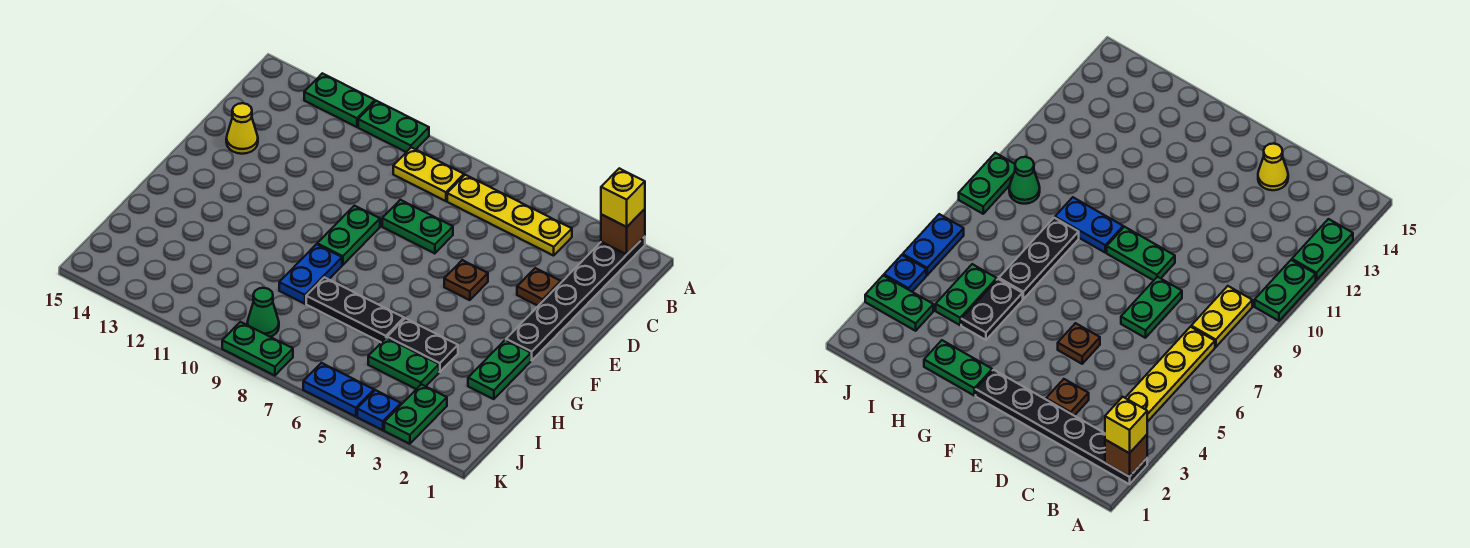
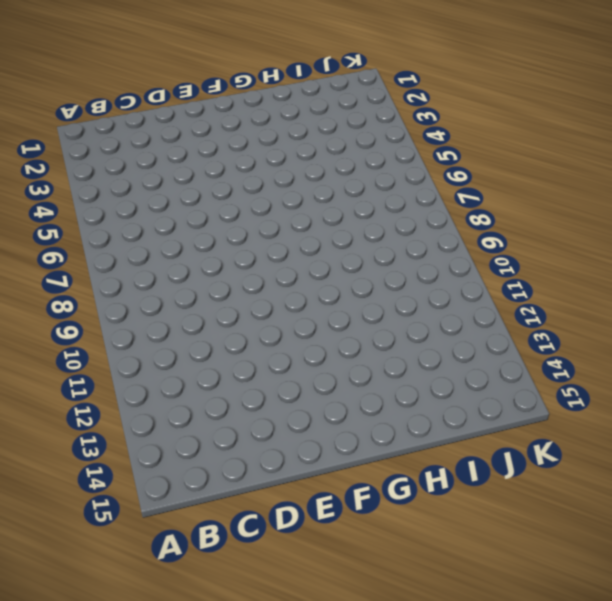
none -> black plate A2:F2 level 1
none -> green plate A10:A11 level 1
none -> green plate A12:A13 level 1

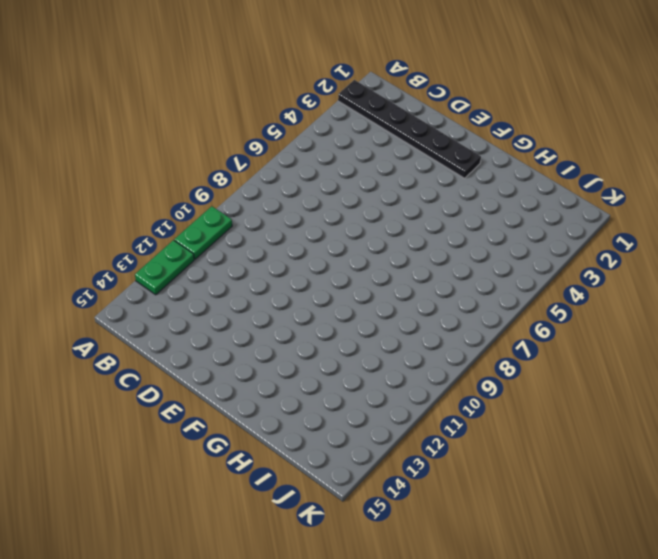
none -> yellow plate B4:B7 level 1
none -> yellow plate B8:B9 level 1
none -> brown plate D3 level 1

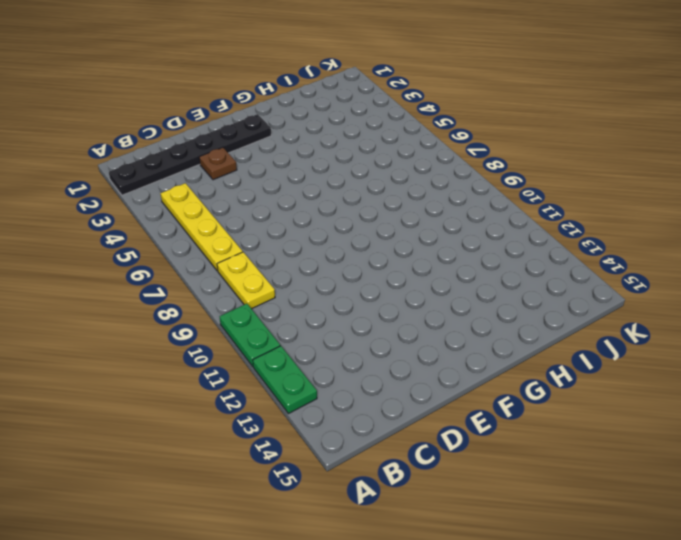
none -> green plate D7:D8 level 1
none -> yellow cone D14 level 1
none -> brown plate E5 level 1

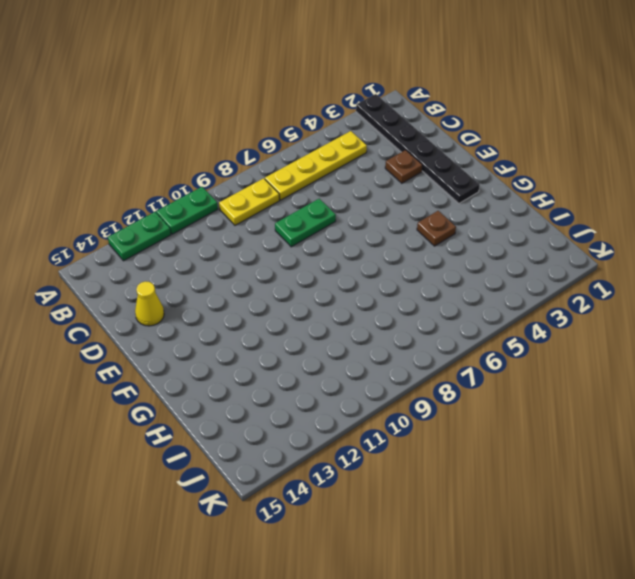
brown plate G4 level 1 -> brown plate E5 level 1
none -> green plate E9:F9 level 1
none -> green plate G2:H2 level 1
none -> blue plate G9:H9 level 1

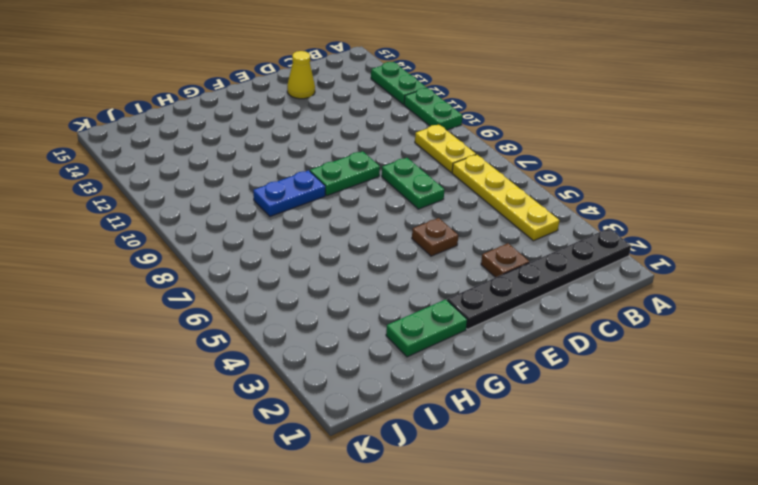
none -> black plate H4:H5 level 1
none -> black plate H6:H8 level 1
none -> green plate I4:I5 level 1

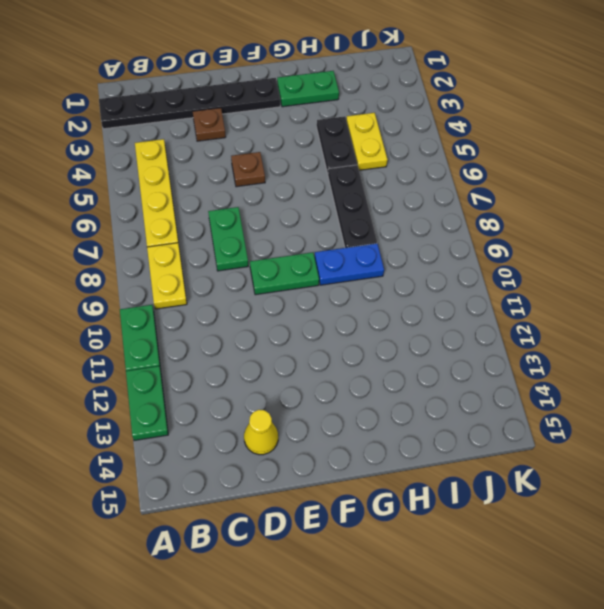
yellow plate I4:I5 level 1 -> green plate I4:I5 level 1
none -> green plate J3:K3 level 1
none -> green cone J9 level 1
none -> blue plate K4 level 1

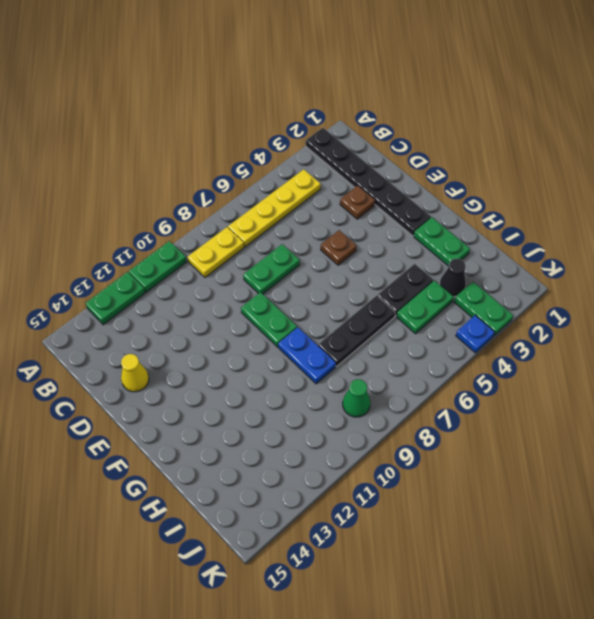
black cone I3 level 1 -> none
none -> blue plate K5:K6 level 1
none -> green plate K8:K9 level 1
none -> brown brick A2 level 2

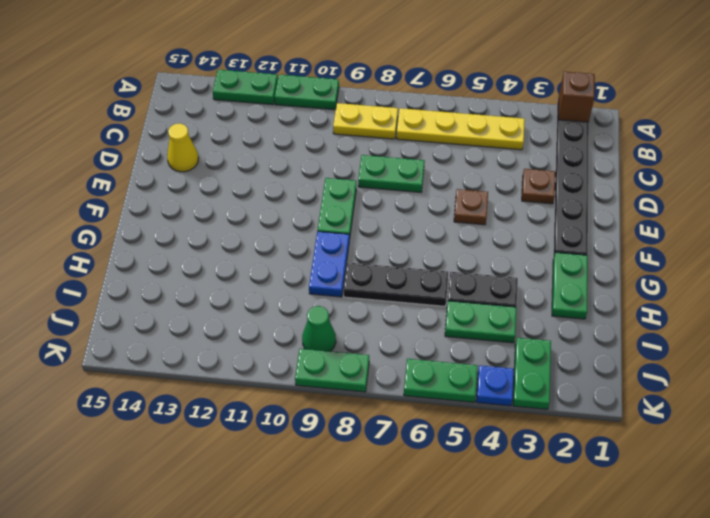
green plate K5:K6 level 1 -> blue plate K5:K6 level 1
none -> yellow brick A2 level 3

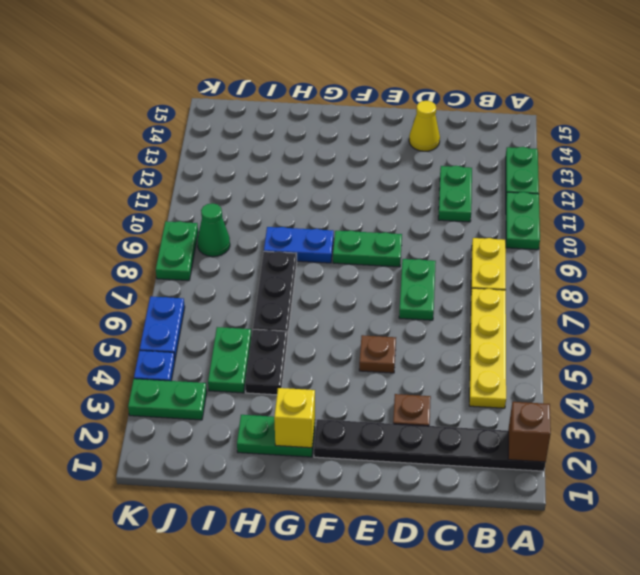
green plate C11:C12 level 1 -> none
yellow brick G2 level 2 -> yellow brick A2 level 3

